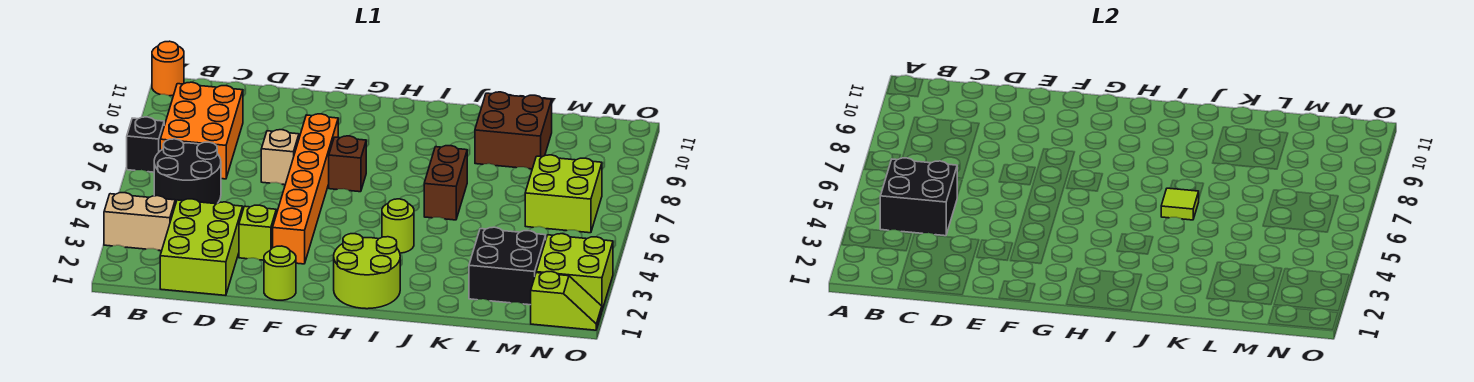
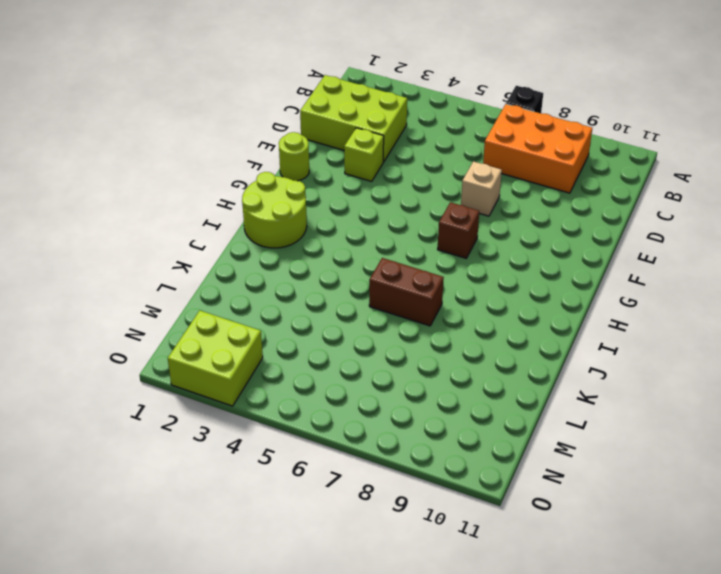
none -> tan brick A3:B3 level 1
none -> orange round brick A11 level 1
none -> black round brick B5:C6 level 1

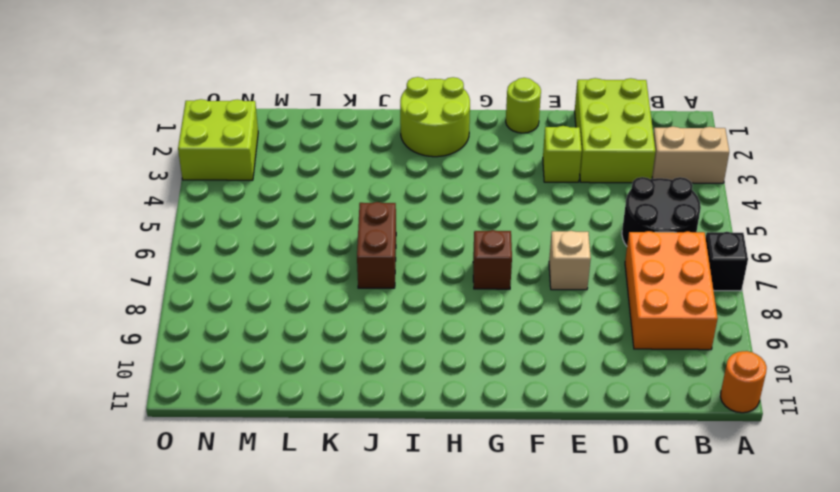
none -> orange brick F3:F8 level 1
none -> lime round brick I4 level 1
none -> brown brick K9:L10 level 1

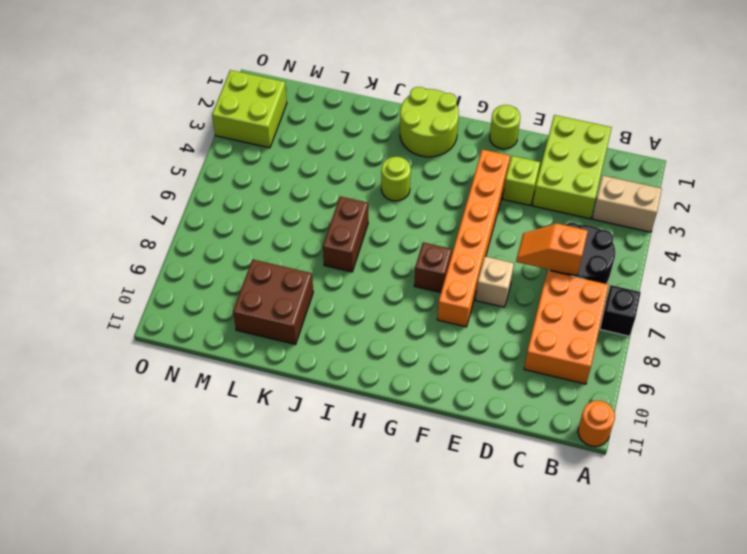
orange slope C6:D6 level 2 top C -> none
none -> black brick L2:M3 level 1
none -> lime brick M6:N7 level 1
none -> lime slope N1:O1 level 1 top N

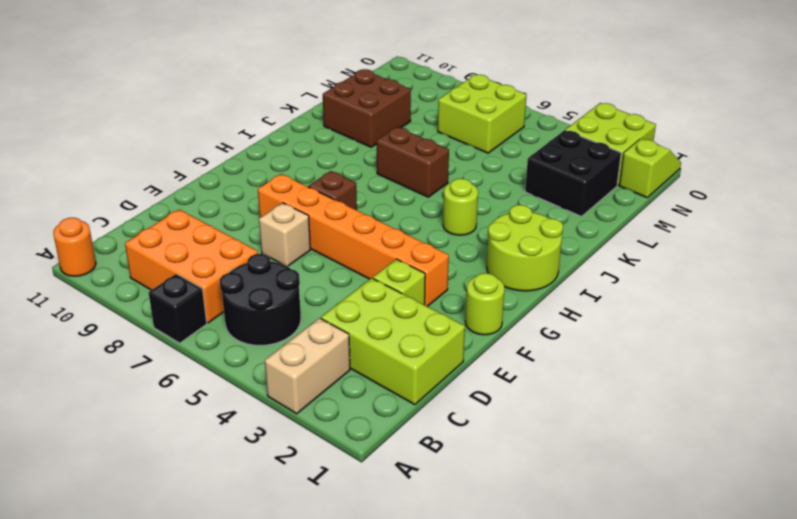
none -> black brick B4:C5 level 2
none -> lime tile J6 level 2

